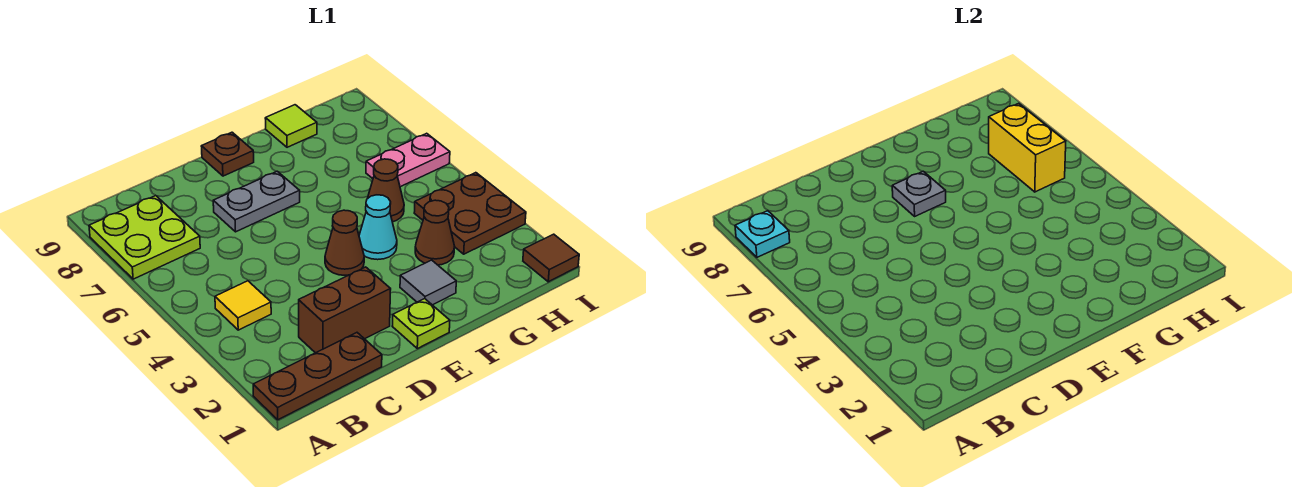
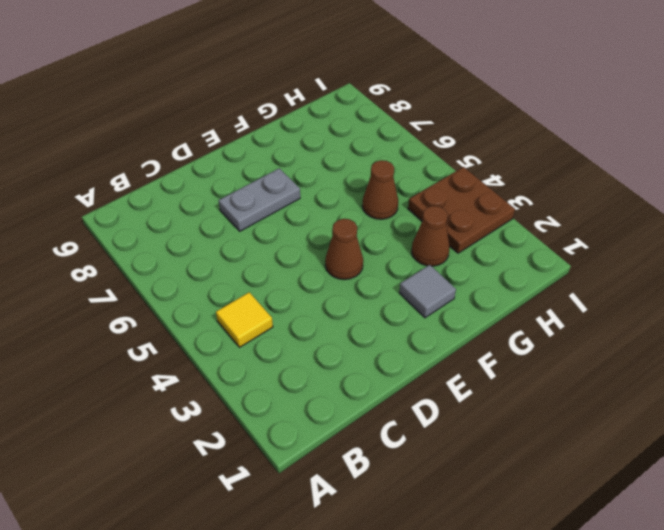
none -> brown plate A1:C1 level 1
none -> lime plate A7:B8 level 1
none -> brown brick C2:D2 level 1

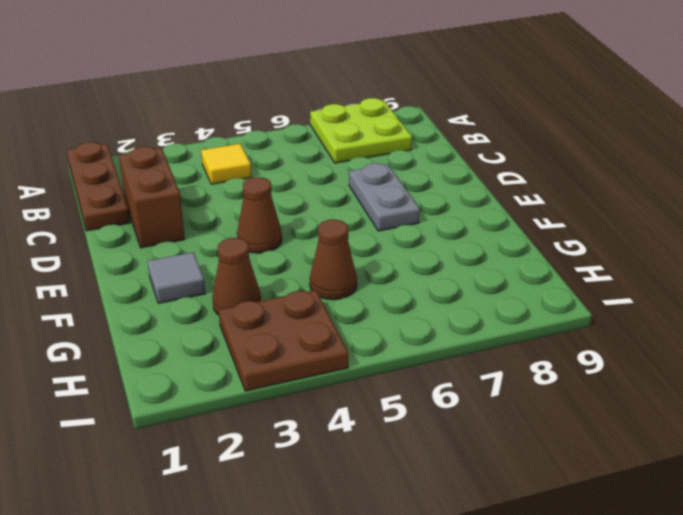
none -> lime plate E1 level 1
none -> brown plate E9 level 1
none -> cyan cone F4 level 1

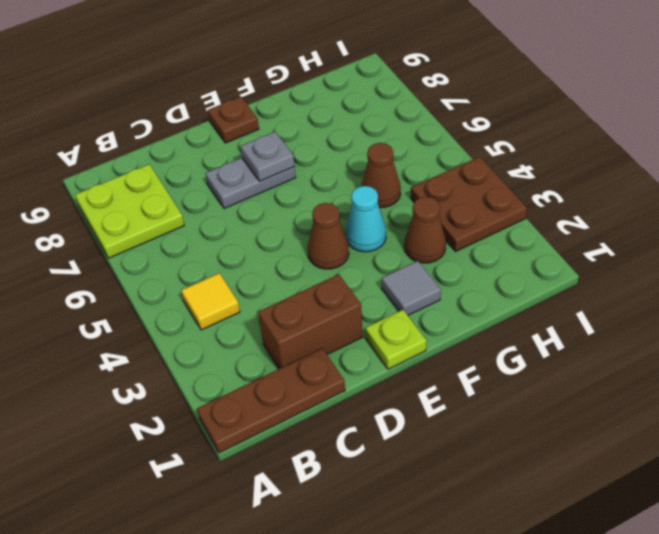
none -> lime tile G9 level 1
none -> pink plate H6:I6 level 1
none -> brown tile I1 level 1

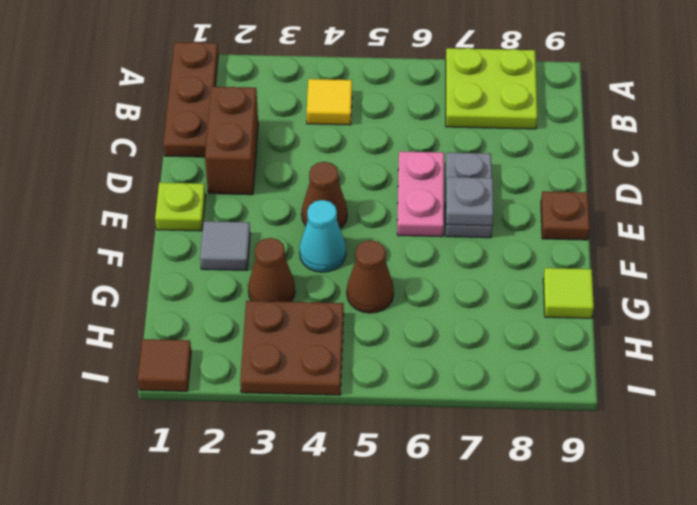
pink plate D6:E6 level 1 -> pink plate H6:I6 level 1
none -> cyan plate A8 level 2
none -> yellow brick H6:H7 level 2

